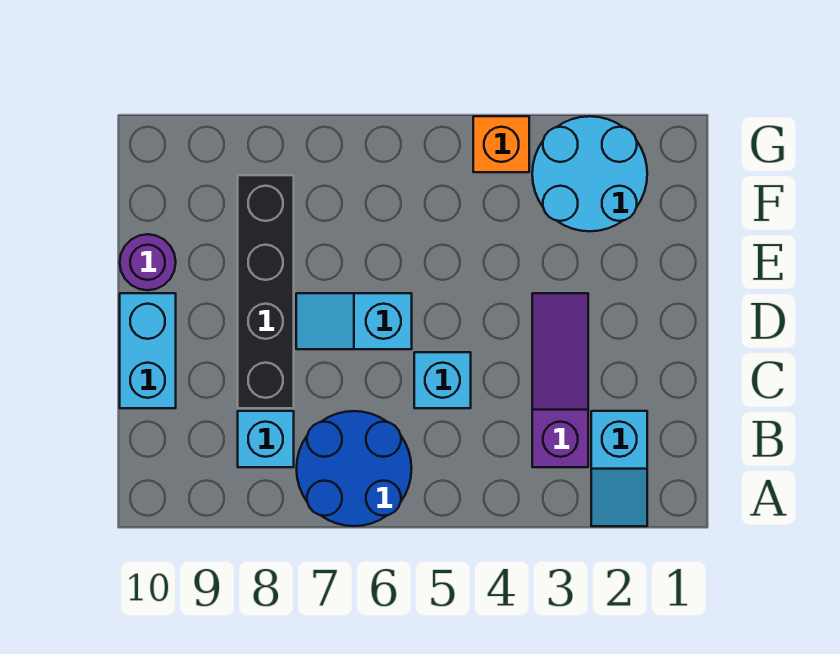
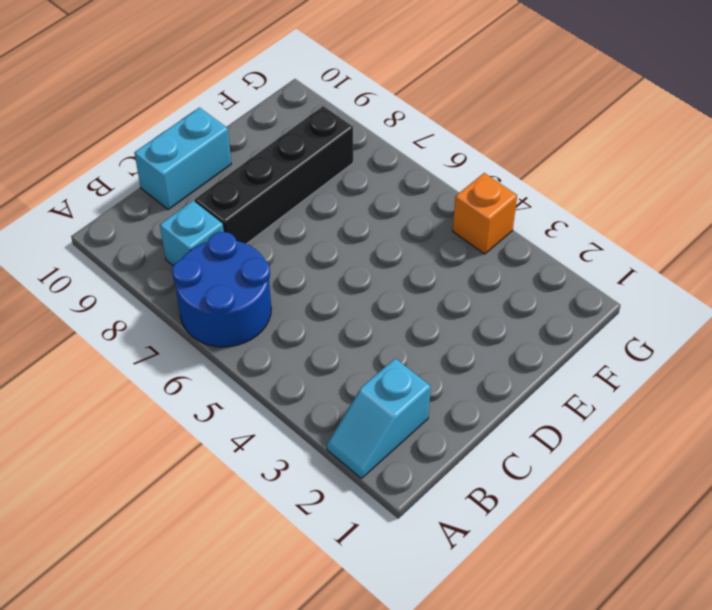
none -> purple slope B3:D3 level 1 top B
none -> cyan brick C5 level 1

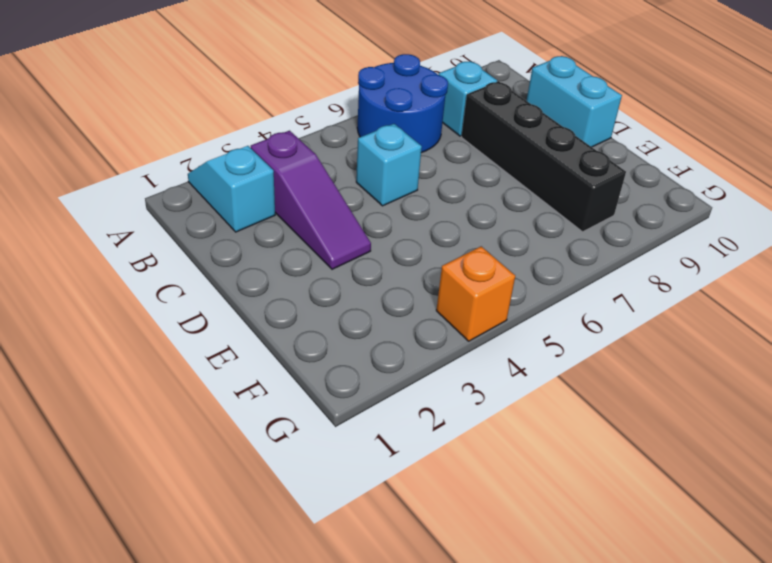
none -> cyan slope D6:D7 level 1 top 6
none -> purple round brick E10 level 1

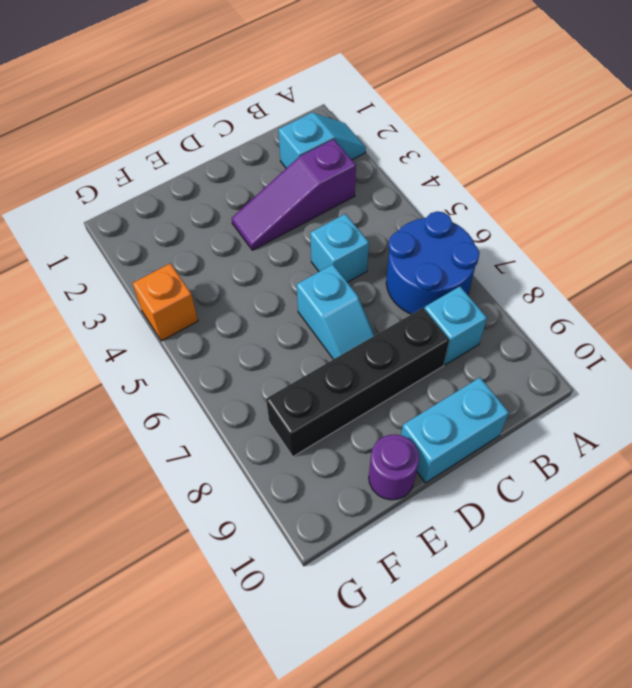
none -> cyan round brick F2:G3 level 1

